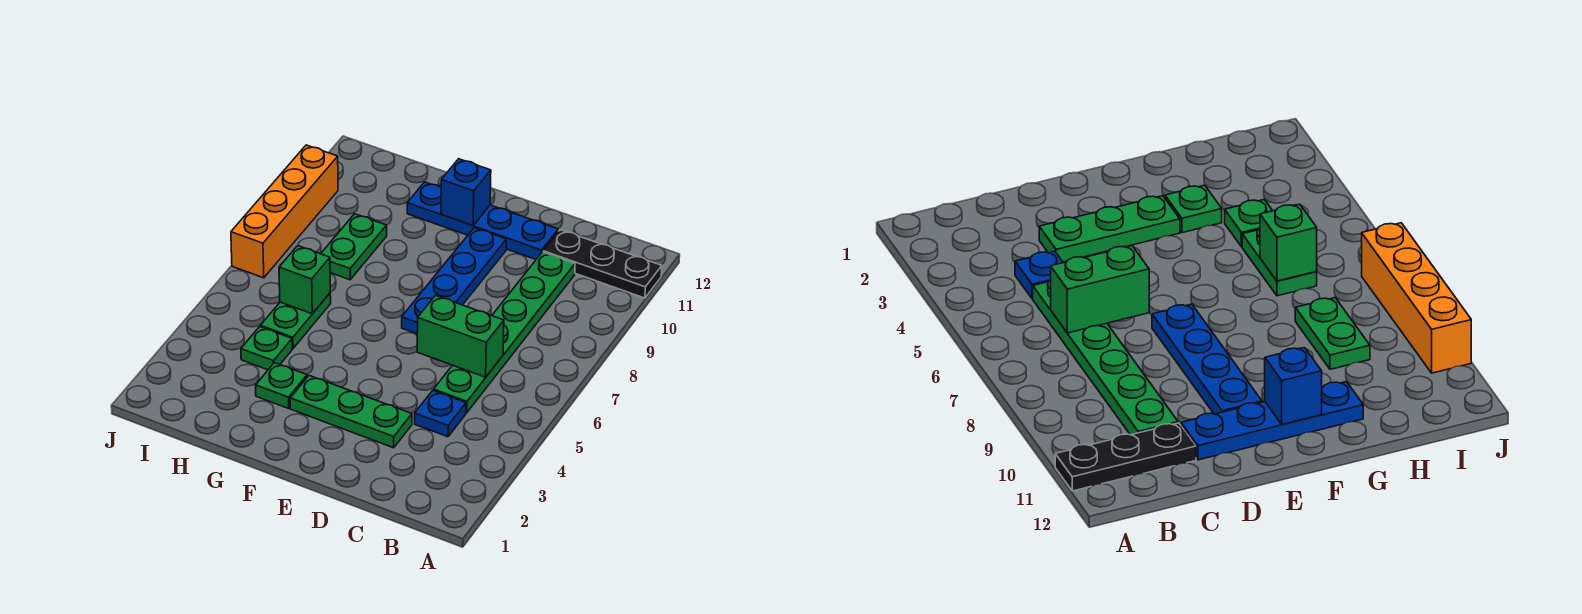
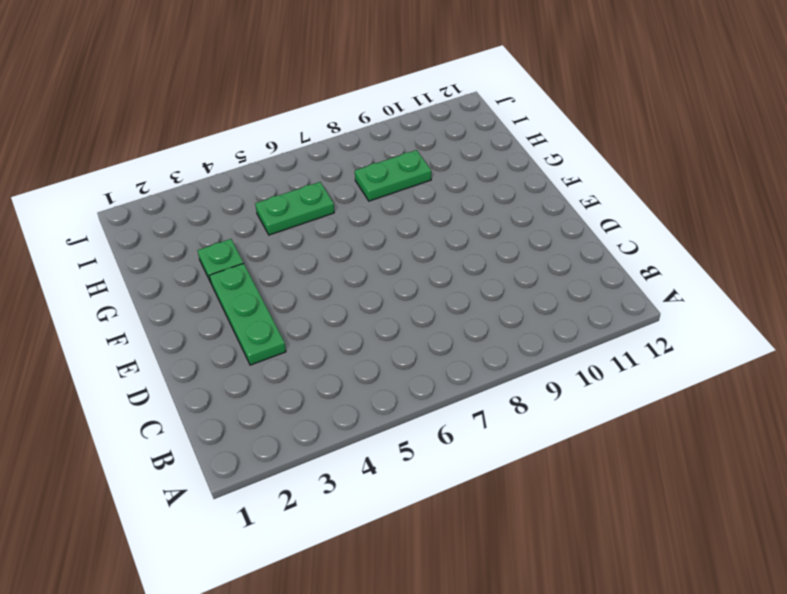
none -> black plate A11:C11 level 1
none -> blue plate C4 level 1
none -> green plate C5:C10 level 1

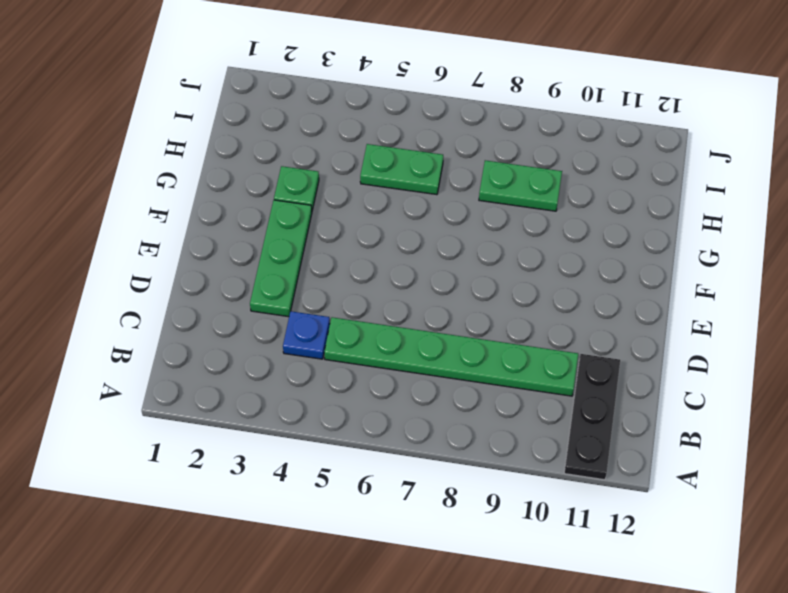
none -> blue plate D11:G11 level 1
none -> blue plate E7:E10 level 1
none -> green plate H4 level 1

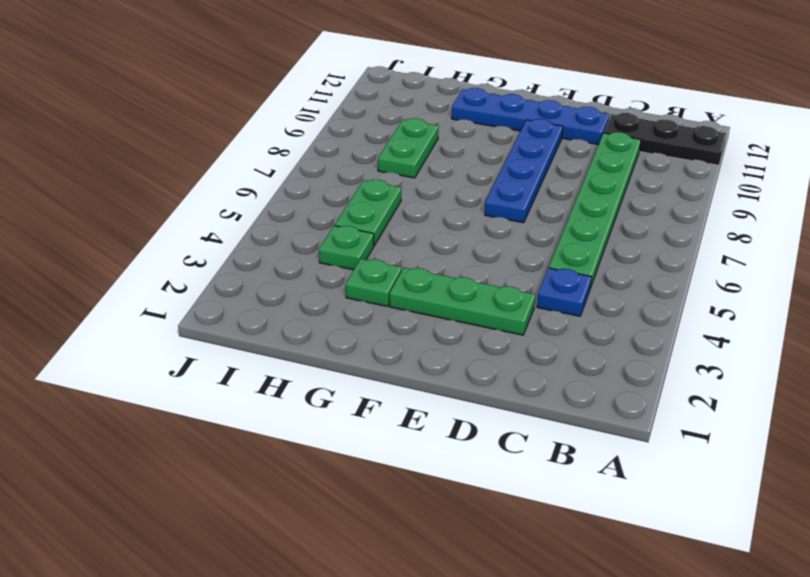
none -> orange brick J7:J10 level 1
none -> green brick C6:D6 level 2
none -> blue brick F11 level 2

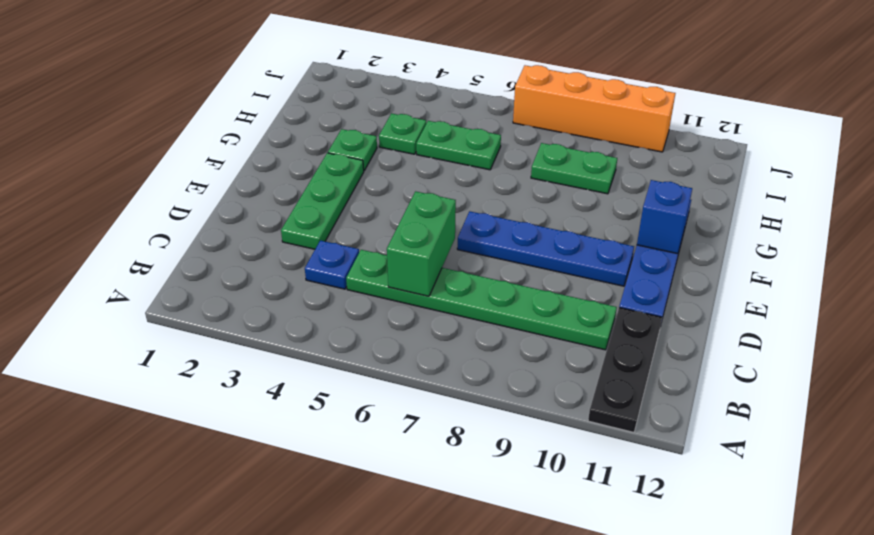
none -> green brick H6 level 2

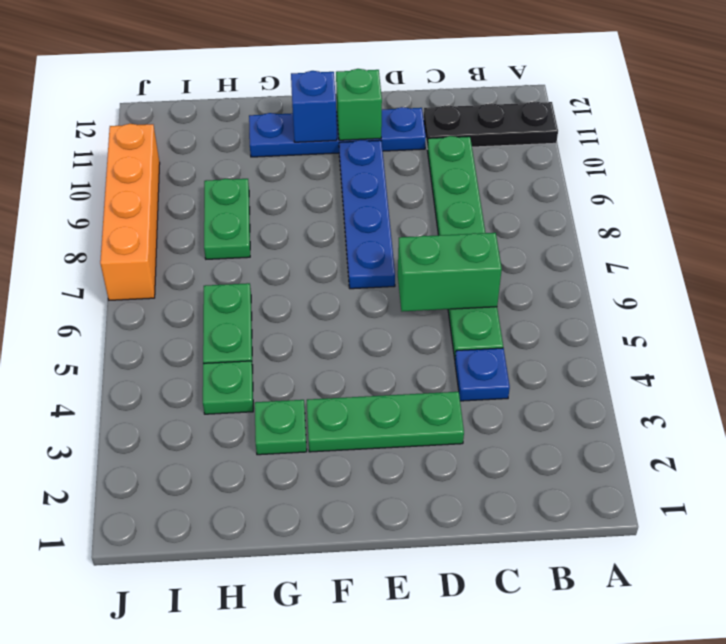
green brick E11 level 2 -> green brick H6 level 2

